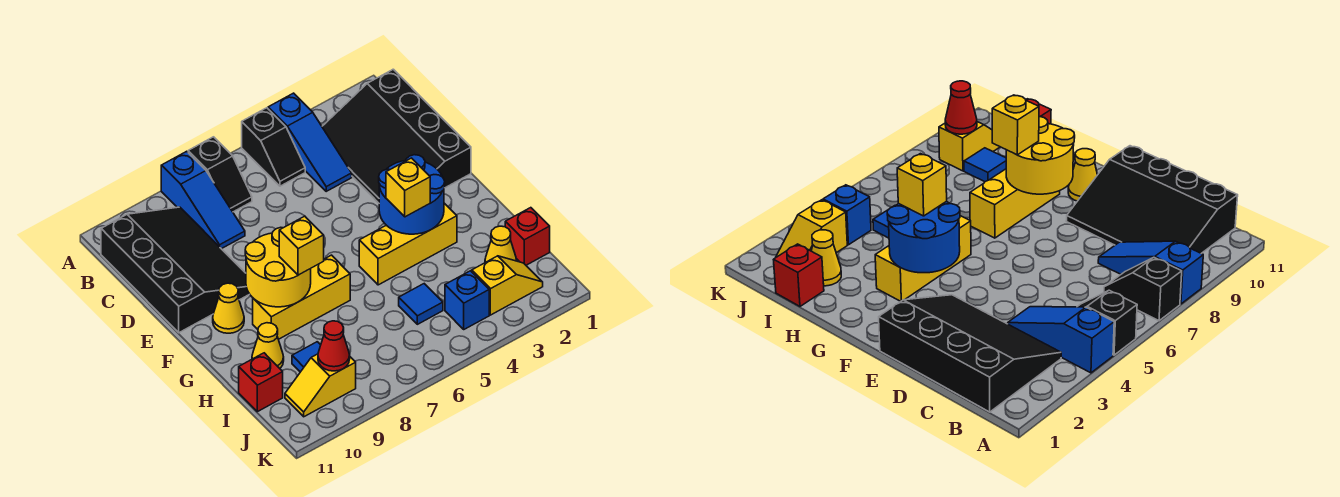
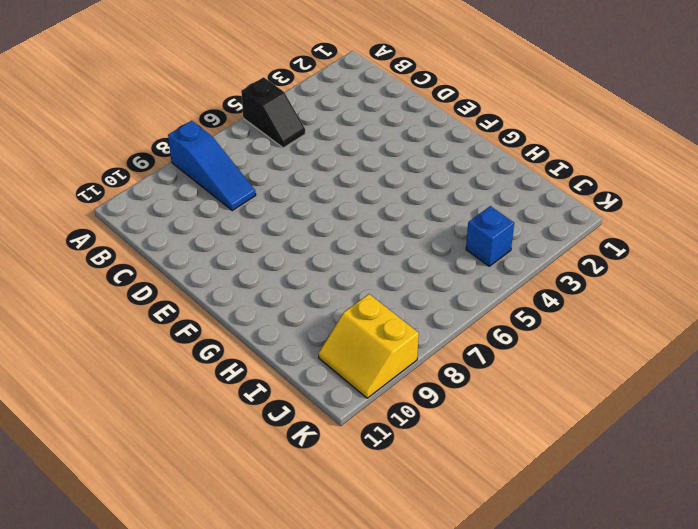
yellow slope J9:K10 level 1 top 9 -> yellow slope J9:J10 level 1 top 9
none -> blue slope A4:C4 level 1 top A
none -> black slope A7:B7 level 1 top A
none -> black slope B1:E3 level 1 top 1

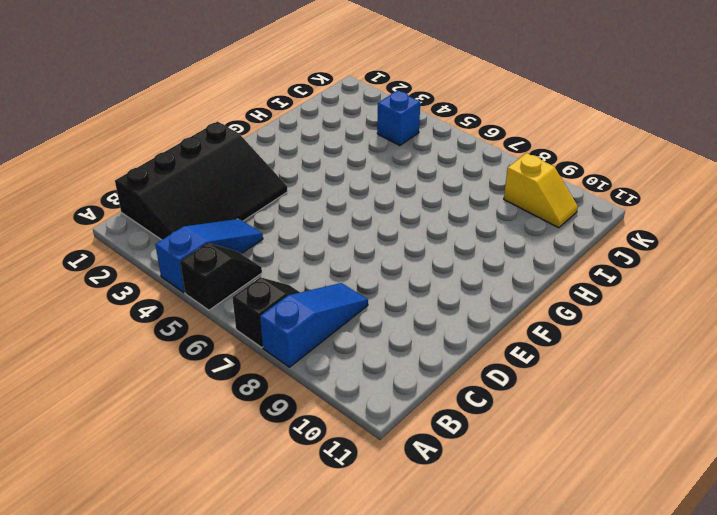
none -> black slope B9:E11 level 1 top 11
none -> yellow cone F10 level 1
none -> yellow brick G3:G5 level 1

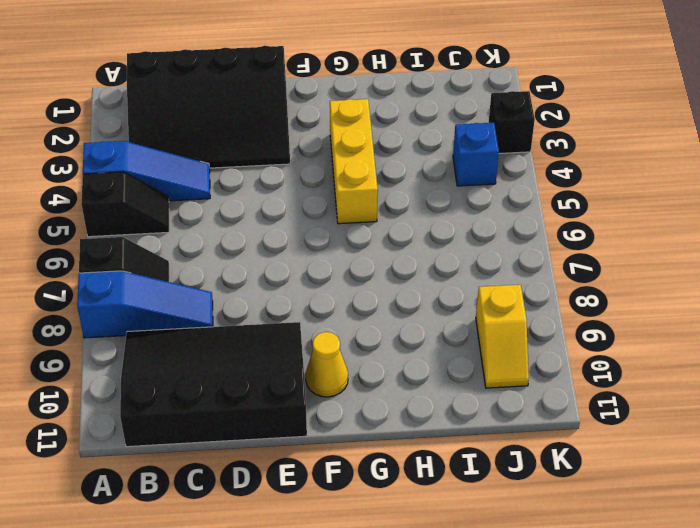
black brick K3 level 1 -> none
none -> yellow brick G7:G9 level 1
none -> yellow cone H10 level 1
none -> red brick I1 level 1

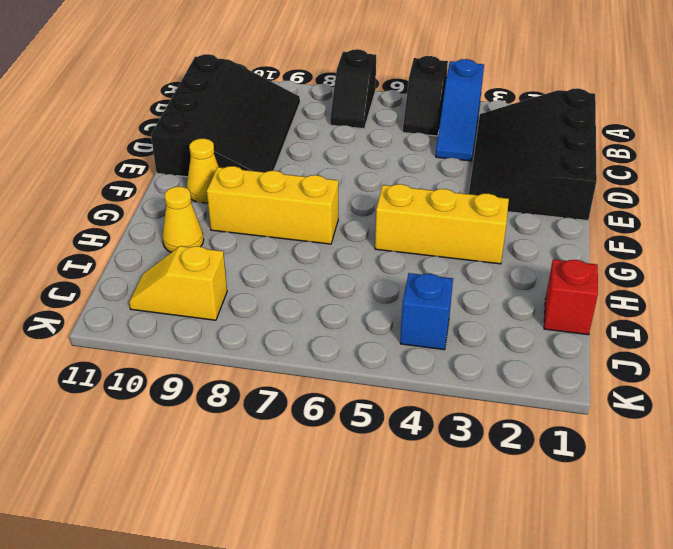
none -> blue slope A8:C8 level 1 top A
none -> yellow cone I2 level 1
none -> blue tile I5 level 1

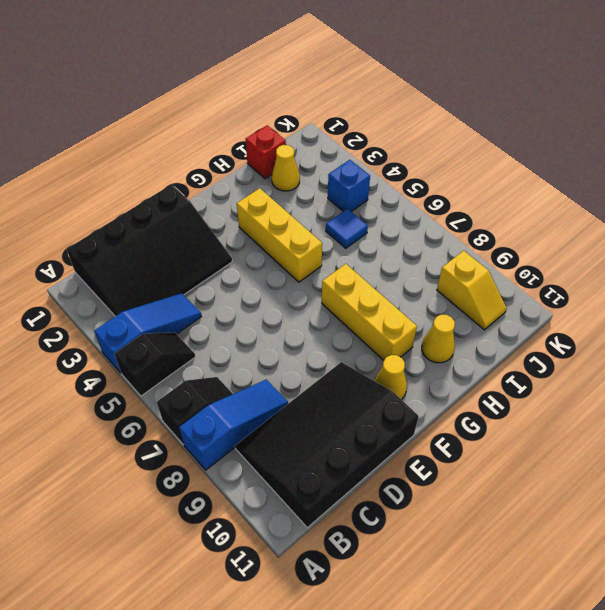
none -> blue tile I9 level 1
none -> red brick I11 level 1
none -> yellow slope J2:J3 level 1 top 3

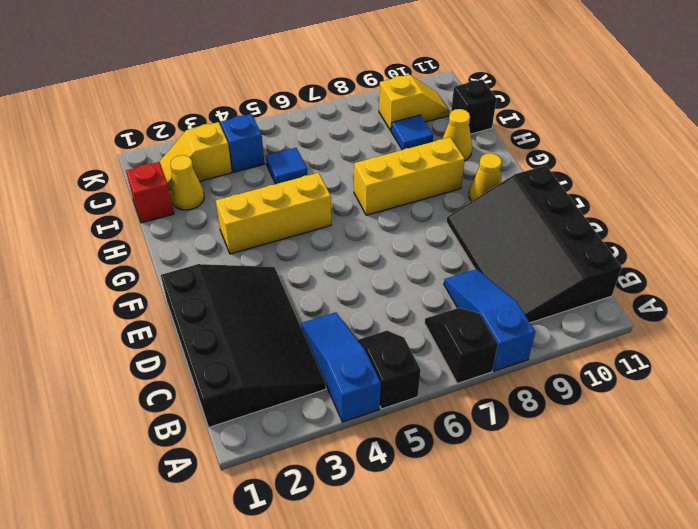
black brick I11 level 1 -> red brick I11 level 1
none -> blue round brick F3:G4 level 2
none -> yellow round brick F8:G9 level 2
none -> red cone J9 level 2

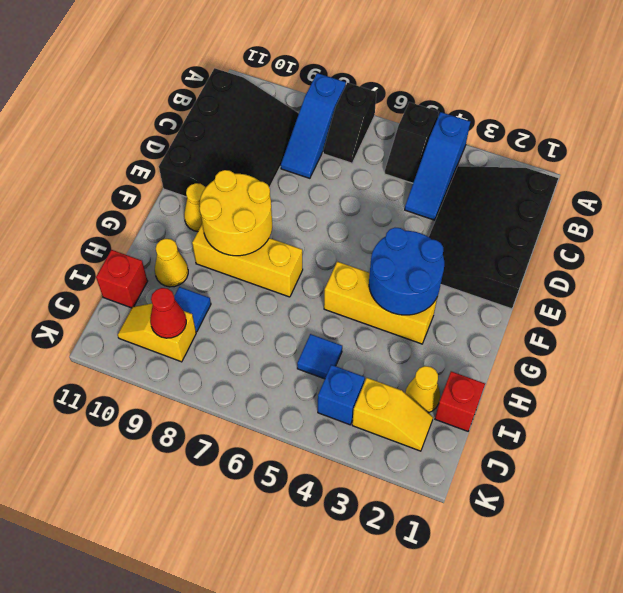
none -> yellow brick G4 level 3
none -> yellow brick G8 level 3

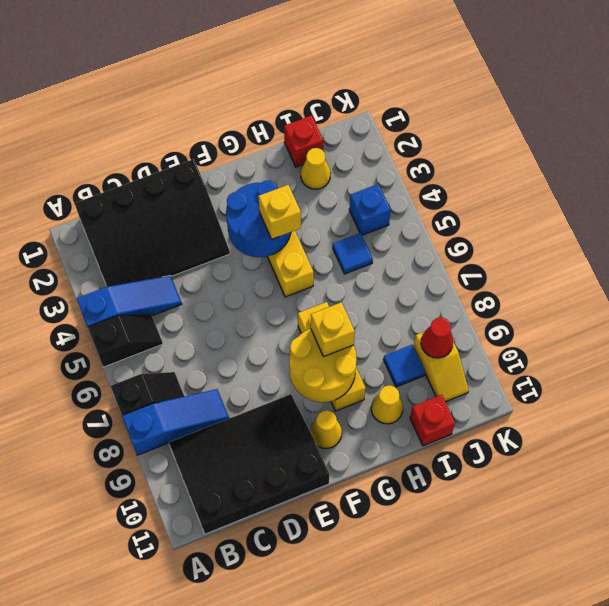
none -> yellow slope J2:J3 level 1 top 3

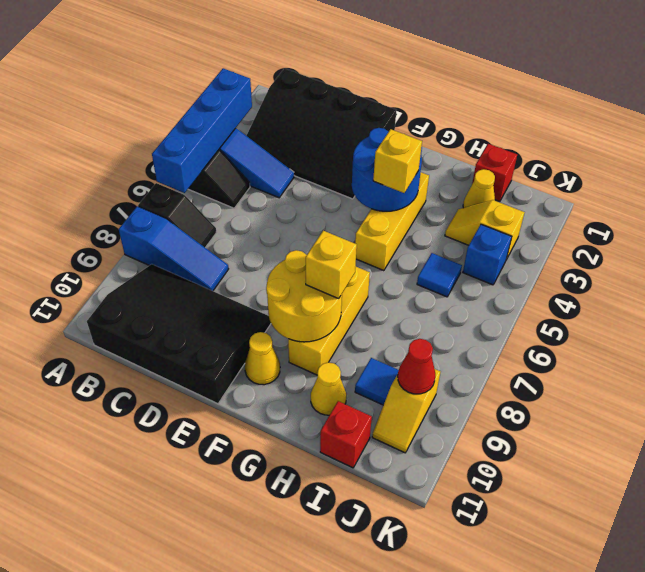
blue brick A3:A6 level 2 -> none
yellow slope I3:J3 level 1 top J -> yellow slope J2:J3 level 1 top 3

